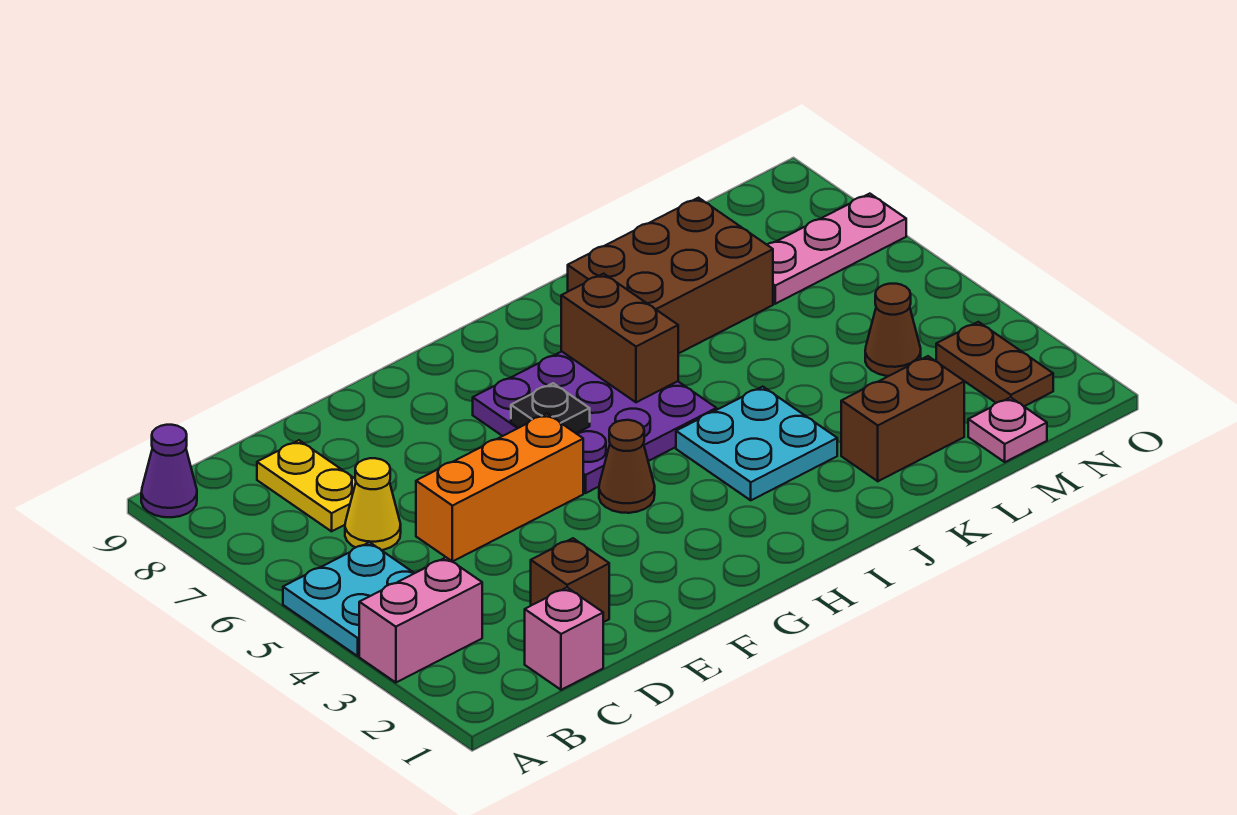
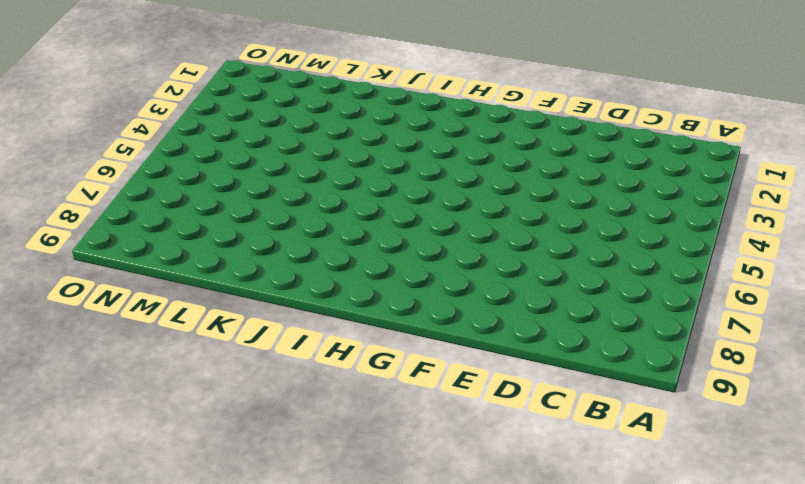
none -> pink brick A3:B3 level 1
none -> cyan plate A4:B5 level 1
none -> purple cone A9 level 1

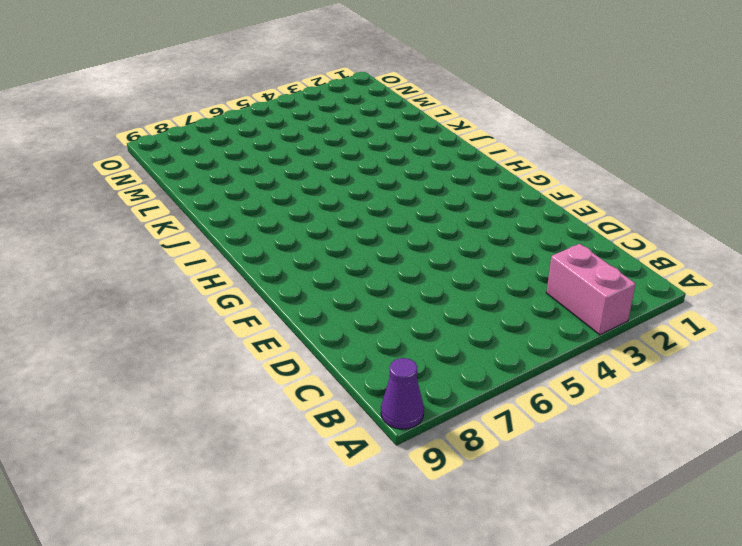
none -> cyan plate A4:B5 level 1
none -> pink brick C1 level 1
none -> yellow cone C6 level 1

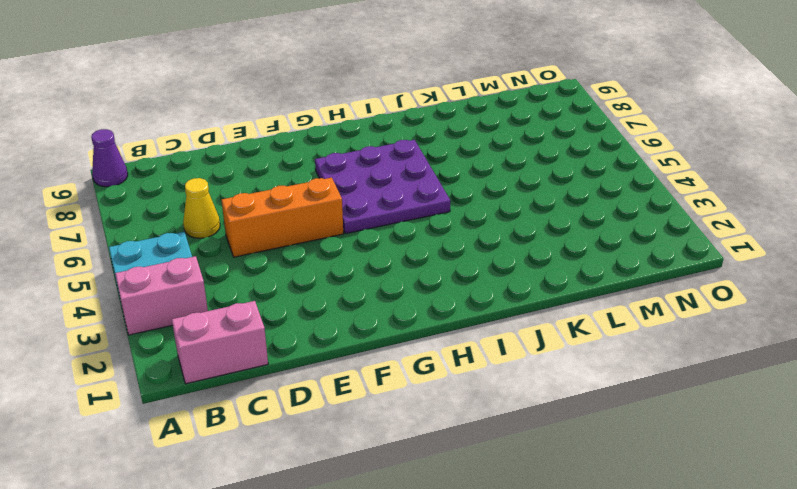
pink brick B1:C1 level 1 -> pink brick C1 level 1
none -> yellow plate C7:C8 level 1
none -> brown brick D2 level 1
none -> brown cone G4 level 1

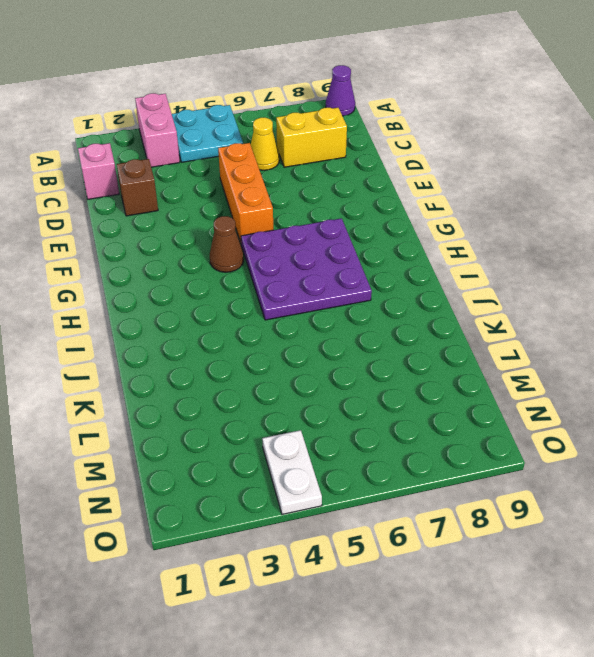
yellow brick C7:C8 level 1 -> yellow plate C7:C8 level 1
white plate N4:O4 level 1 -> none
none -> cyan plate I3:J4 level 1
none -> brown brick J7:L8 level 1
none -> brown brick K2:L2 level 1

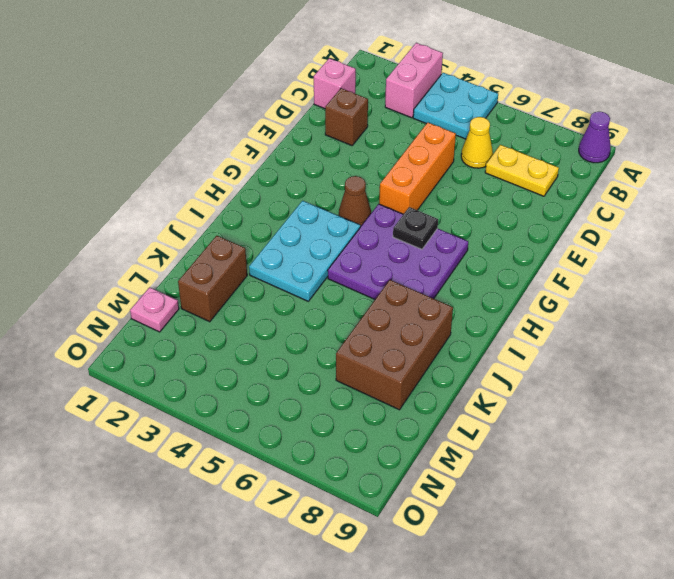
cyan plate H3:J4 level 1 -> cyan plate I3:J4 level 1
none -> brown cone M4 level 1
none -> pink plate M7:O7 level 1
none -> brown plate N2:N3 level 1

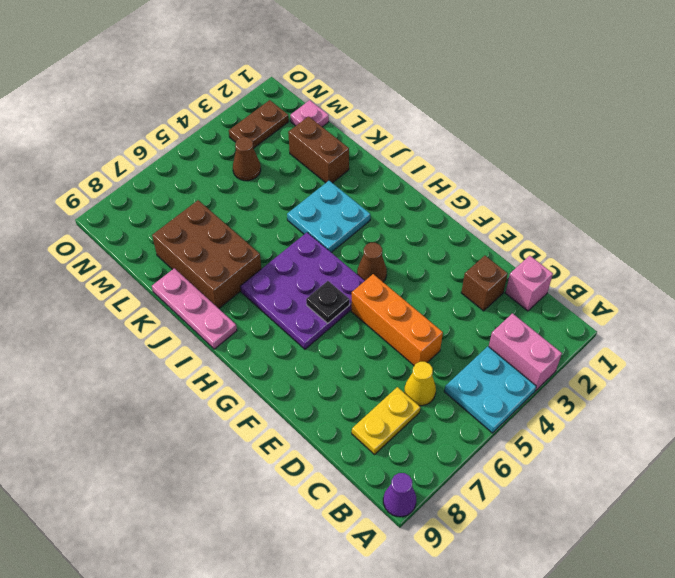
pink plate I9:K9 level 1 -> pink plate M7:O7 level 1
none -> brown brick I6:I7 level 2

